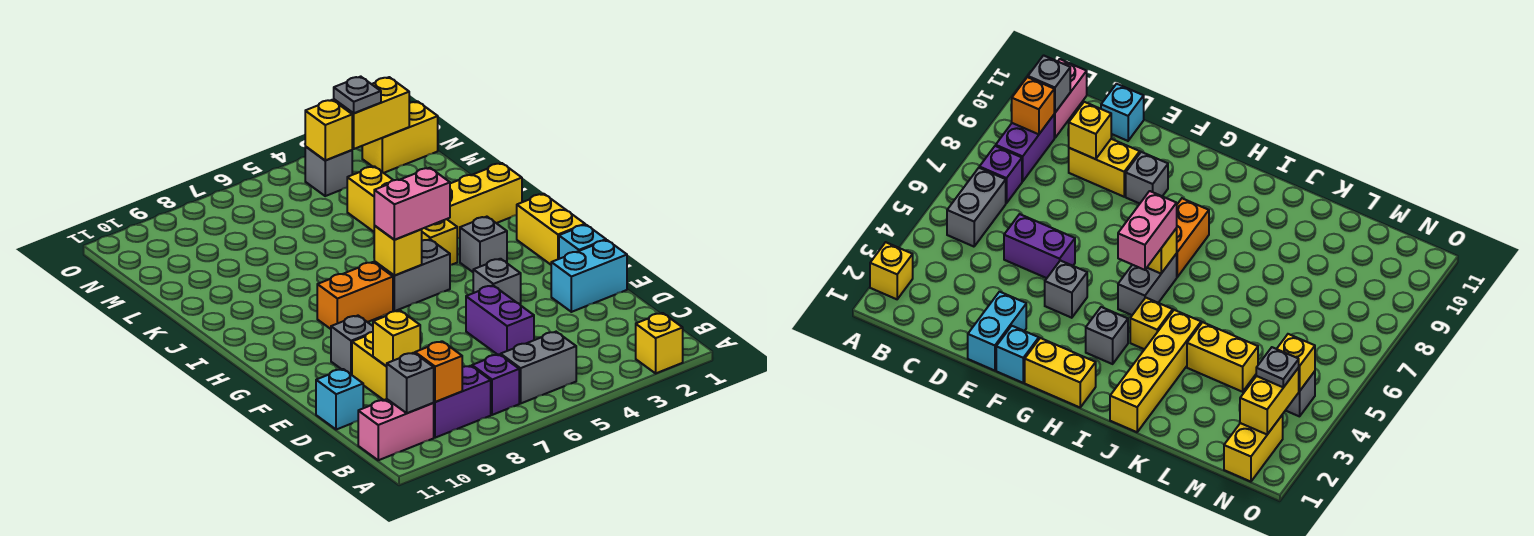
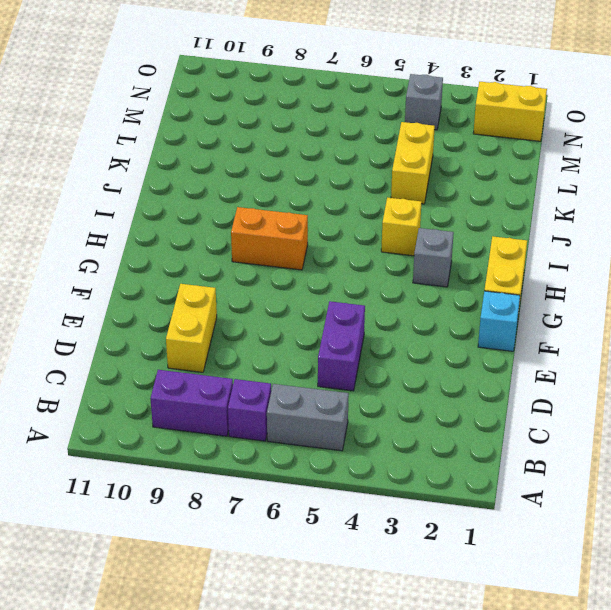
none -> yellow brick A2 level 1
none -> pink brick B10:B11 level 1
none -> cyan brick D11 level 1

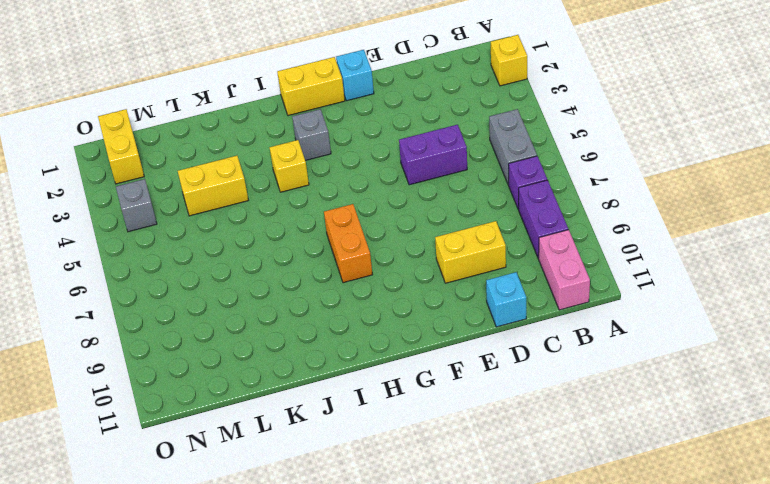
none -> cyan brick E1:E2 level 1
none -> grey brick F4 level 1
none -> grey brick F9 level 1

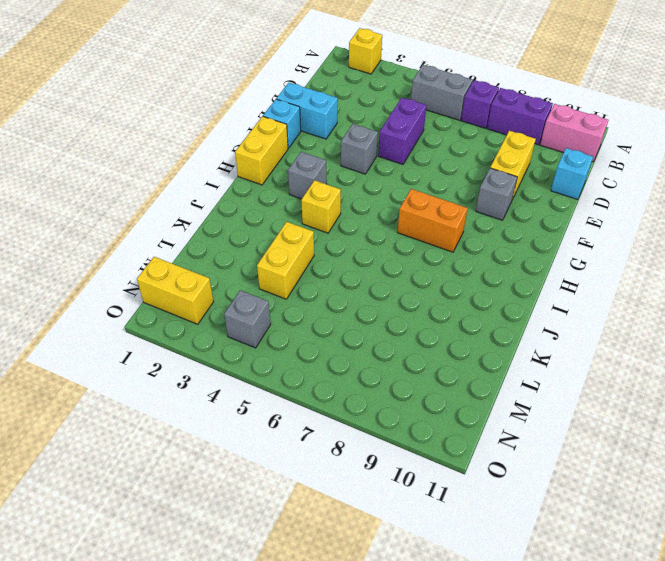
none -> grey brick H5:H6 level 1
none -> yellow brick J1:J4 level 1
none -> orange brick B9 level 2

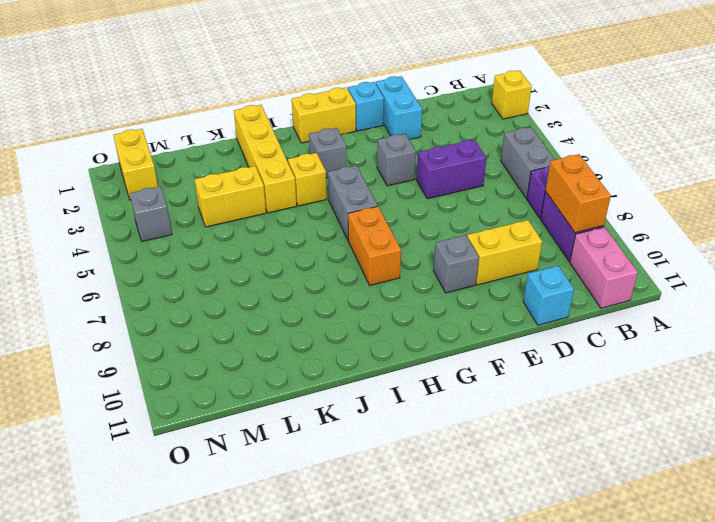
orange brick B8:B9 level 2 -> orange brick B9 level 2
none -> grey brick B10 level 2
none -> yellow brick D9 level 2
none -> yellow brick H6 level 2

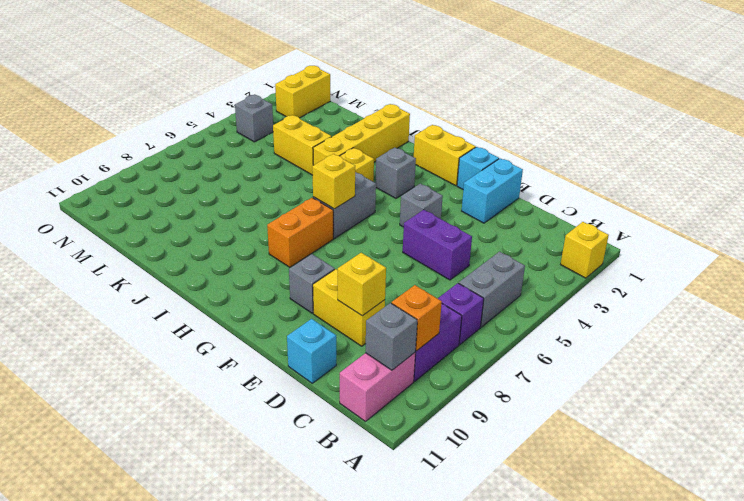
none -> yellow brick N2:N3 level 2
none -> yellow brick N4 level 2
none -> pink brick H5:H6 level 3

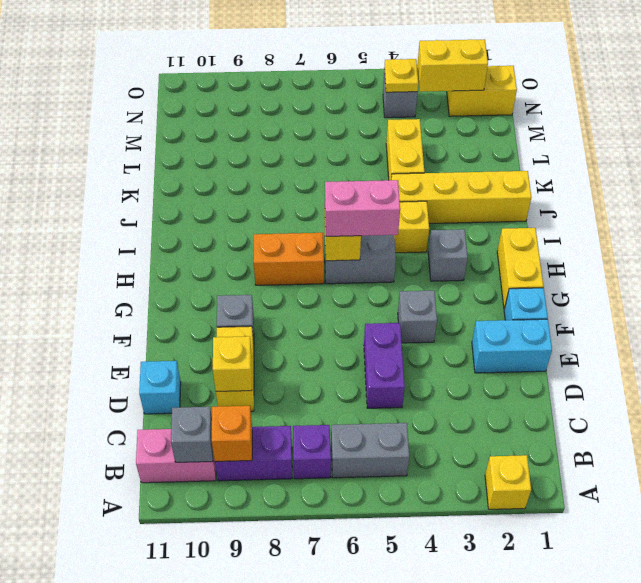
yellow plate N4 level 2 -> yellow brick N4 level 2
none -> grey plate N3 level 3

